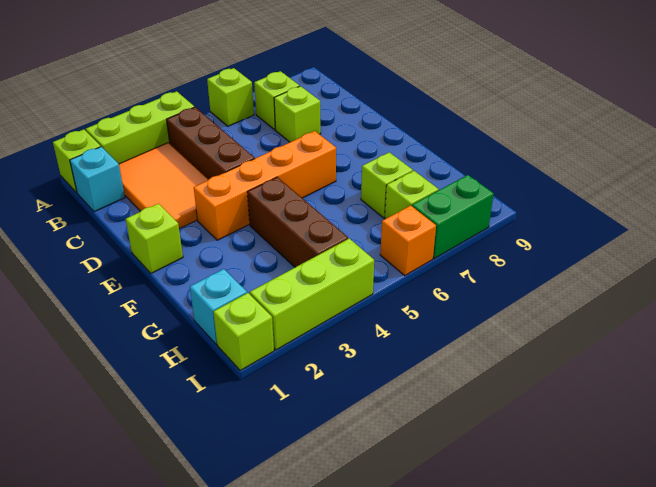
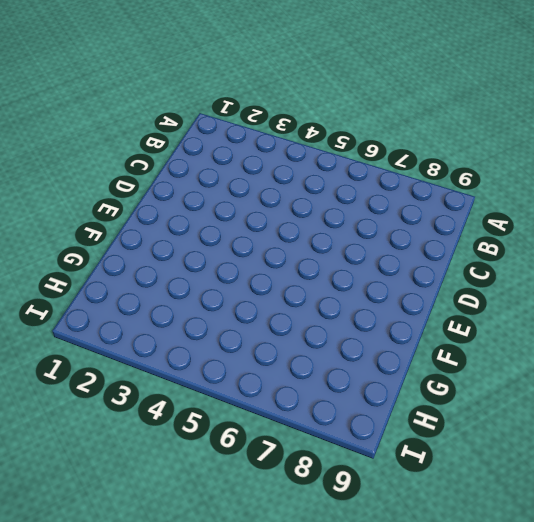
none -> lime brick A1 level 1
none -> lime brick A2:A4 level 1
none -> lime brick A6 level 1

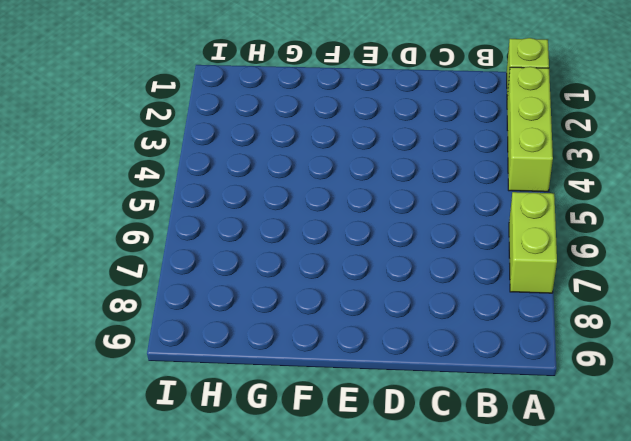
lime brick A6:A7 level 1 -> lime brick A6 level 1
none -> cyan brick B1 level 1
none -> orange tile B2:D3 level 1
none -> brown brick B4:D4 level 1

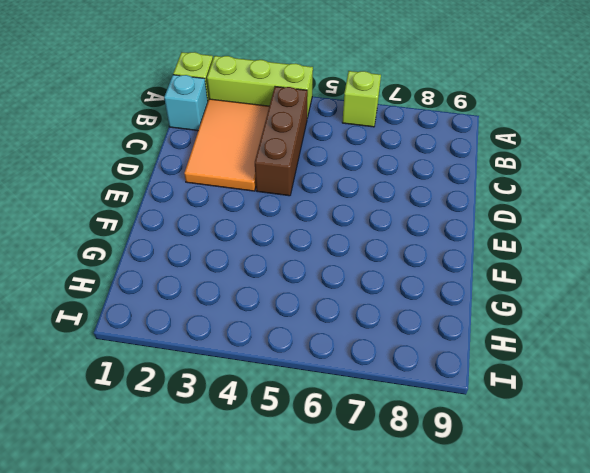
none -> lime brick B7 level 1
none -> lime brick C7 level 1
none -> lime brick E1 level 1

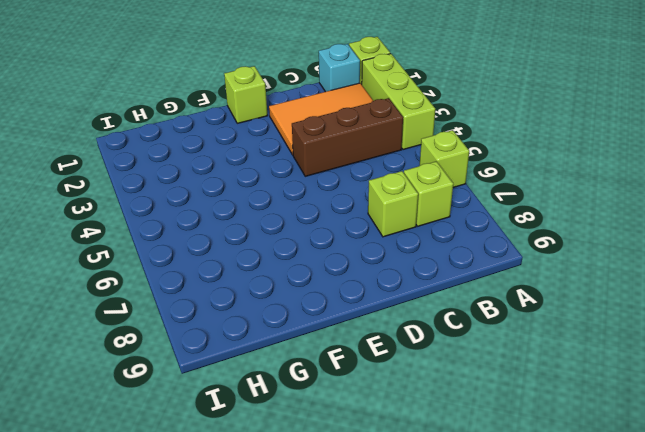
none -> orange brick E3:E6 level 1
none -> brown brick F4:H4 level 1
none -> lime brick G7 level 1

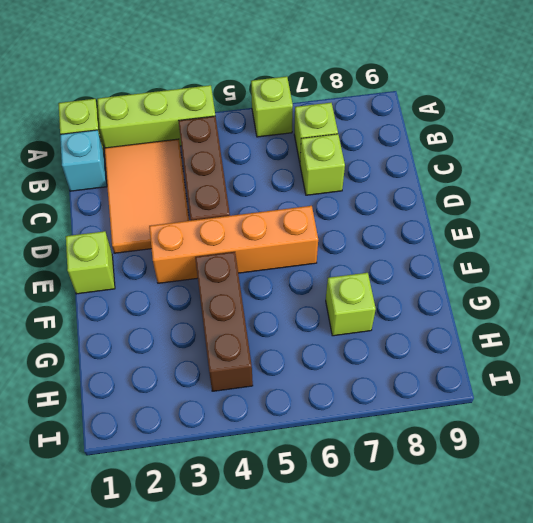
none -> cyan brick H1 level 1
none -> lime brick H7 level 1
none -> lime brick I1 level 1

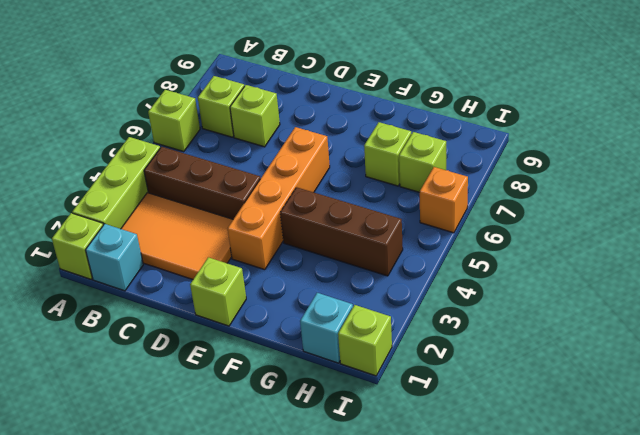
none -> lime brick I2:I4 level 1
none -> green brick I7:I8 level 1

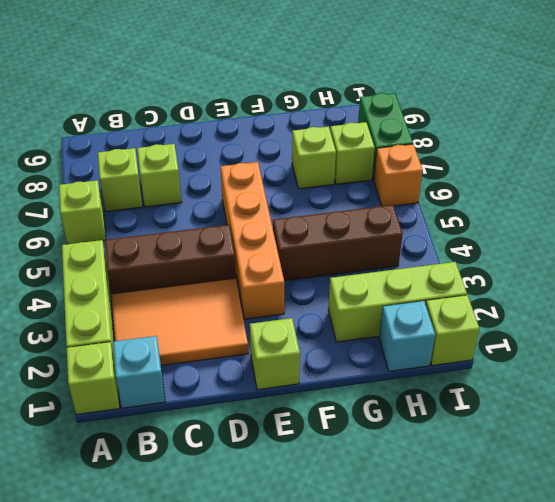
lime brick G2:I2 level 1 -> lime brick I2:I4 level 1

